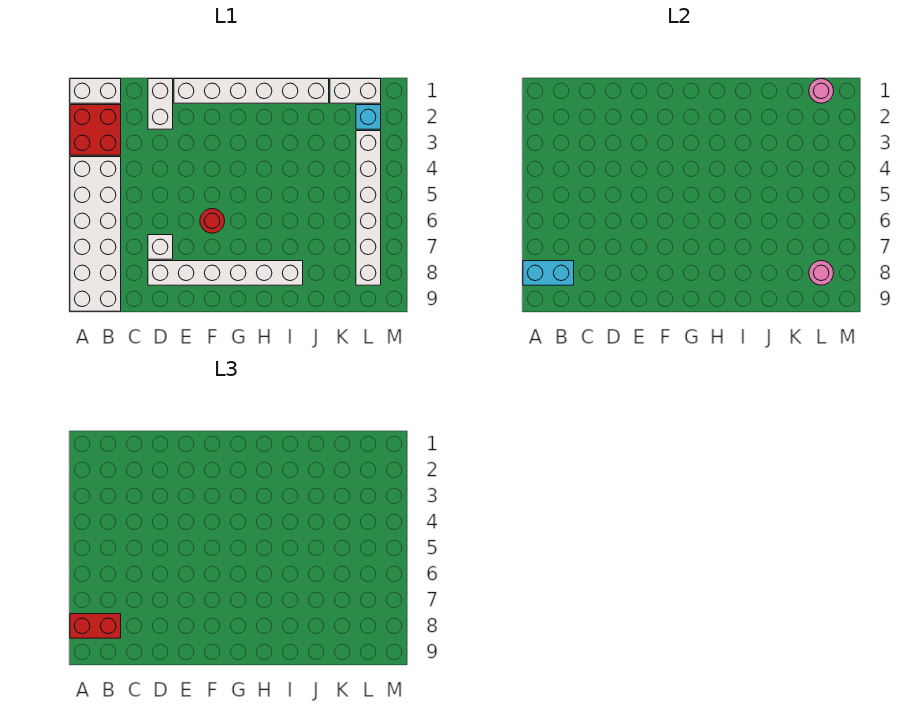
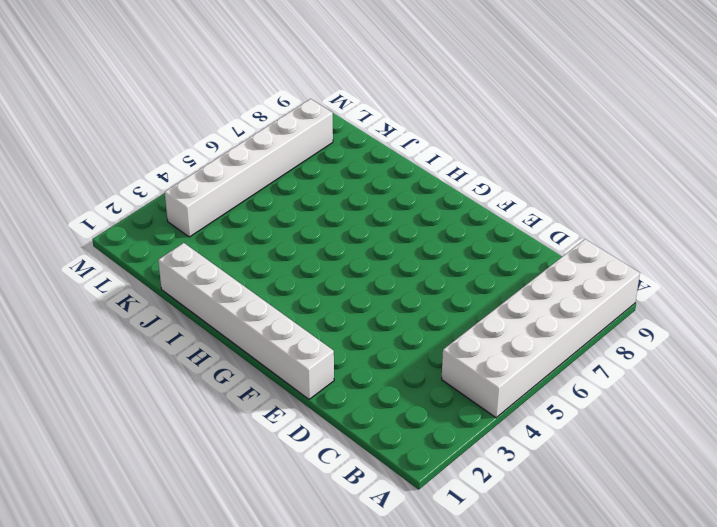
none -> white brick A1:B1 level 1
none -> red brick A2:B3 level 1
none -> white brick D1:D2 level 1

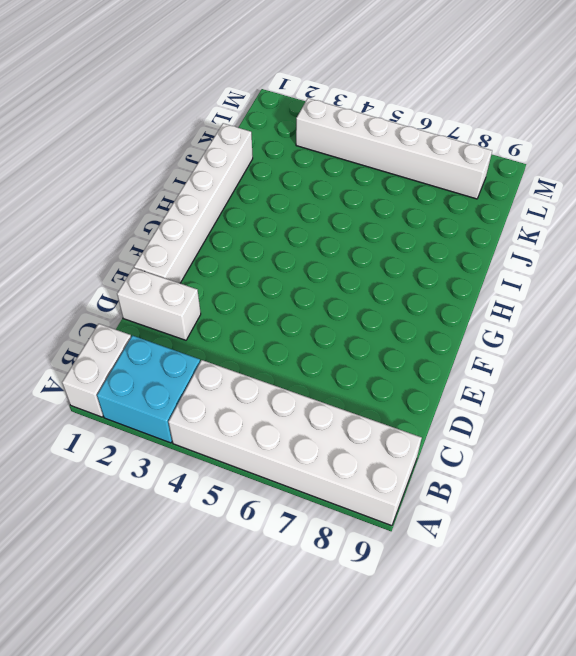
cyan brick A2:B3 level 1 -> red brick A2:B3 level 1
none -> white brick D7 level 1
none -> white brick D8:I8 level 1
none -> red round brick F6 level 1

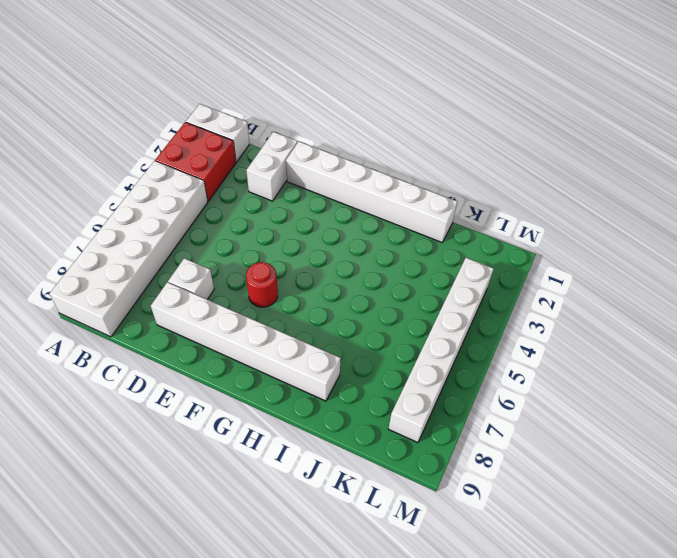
none -> white brick K1:L1 level 1
none -> cyan brick L2 level 1
none -> cyan brick A8:B8 level 2

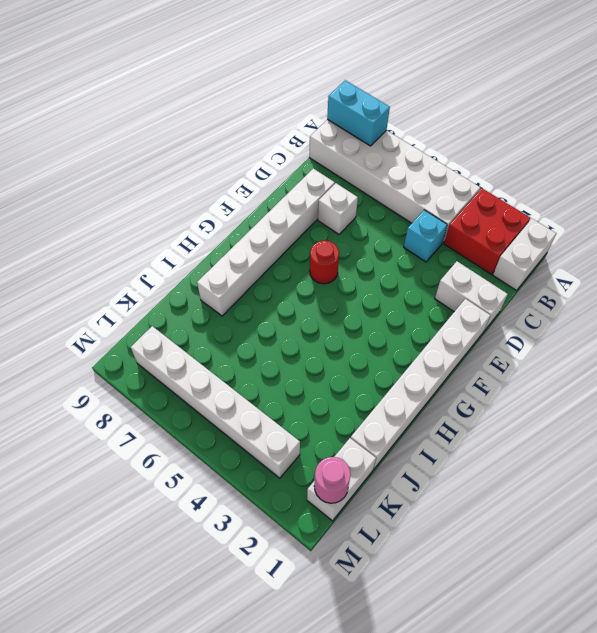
cyan brick A8:A9 level 2 -> cyan brick A8:B8 level 2
cyan brick C4 level 1 -> cyan brick L2 level 1
none -> pink round brick L8 level 2
none -> red brick A8:B8 level 3

